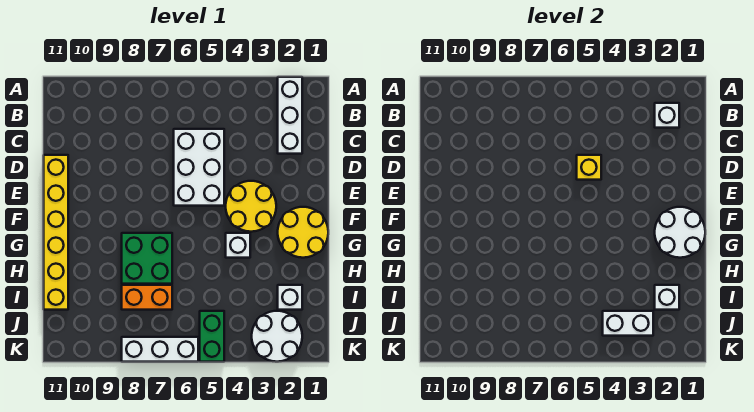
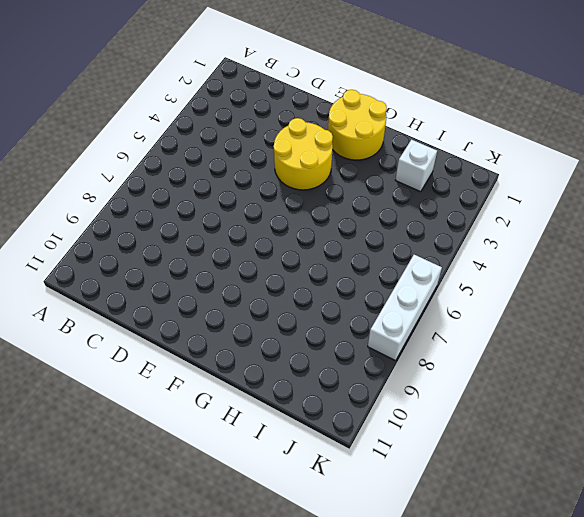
none -> white brick A2:C2 level 1
none -> white brick C5:E6 level 1
none -> yellow brick D11:I11 level 1

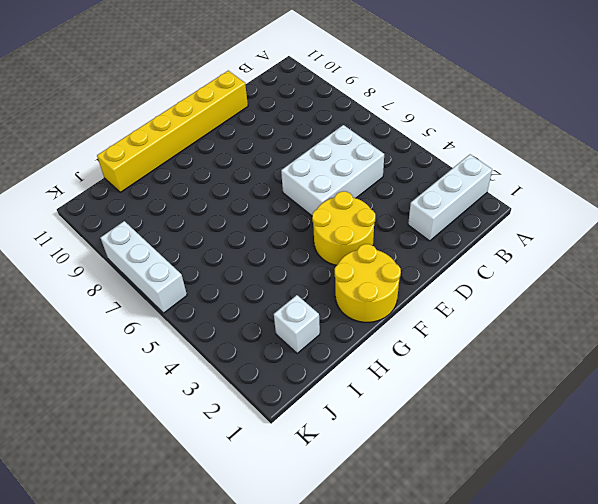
none -> white brick G4 level 1
none -> green brick G7:H8 level 1
none -> orange brick I7:I8 level 1

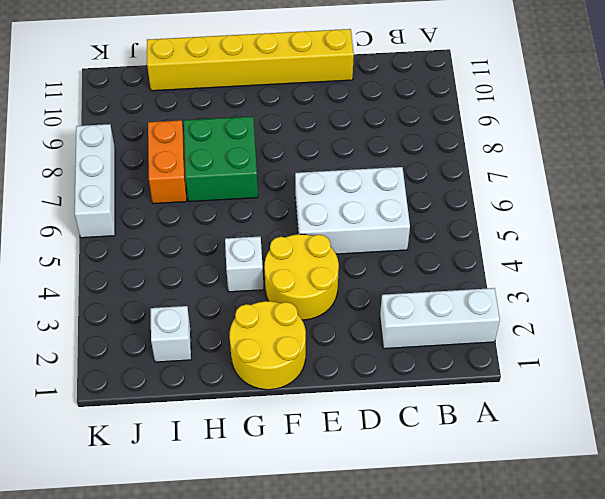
none -> white round brick J2:K3 level 1
none -> green brick J5:K5 level 1
none -> white brick B2 level 2

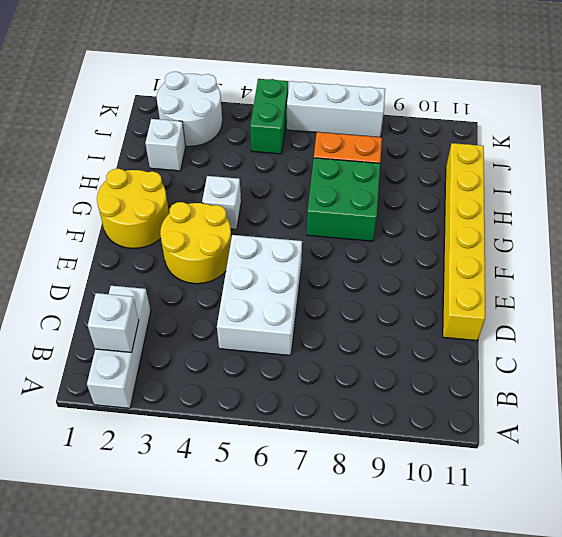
none -> yellow brick D5 level 2
none -> white round brick F1:G2 level 2
none -> white brick I2 level 2

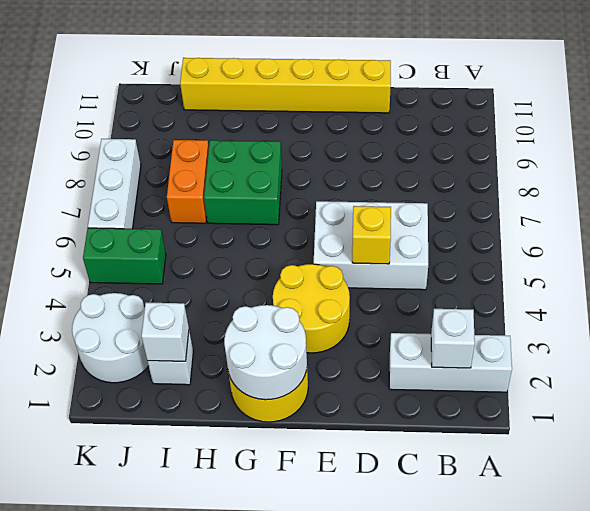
none -> white brick G4 level 1
none -> white brick J3:J4 level 2

